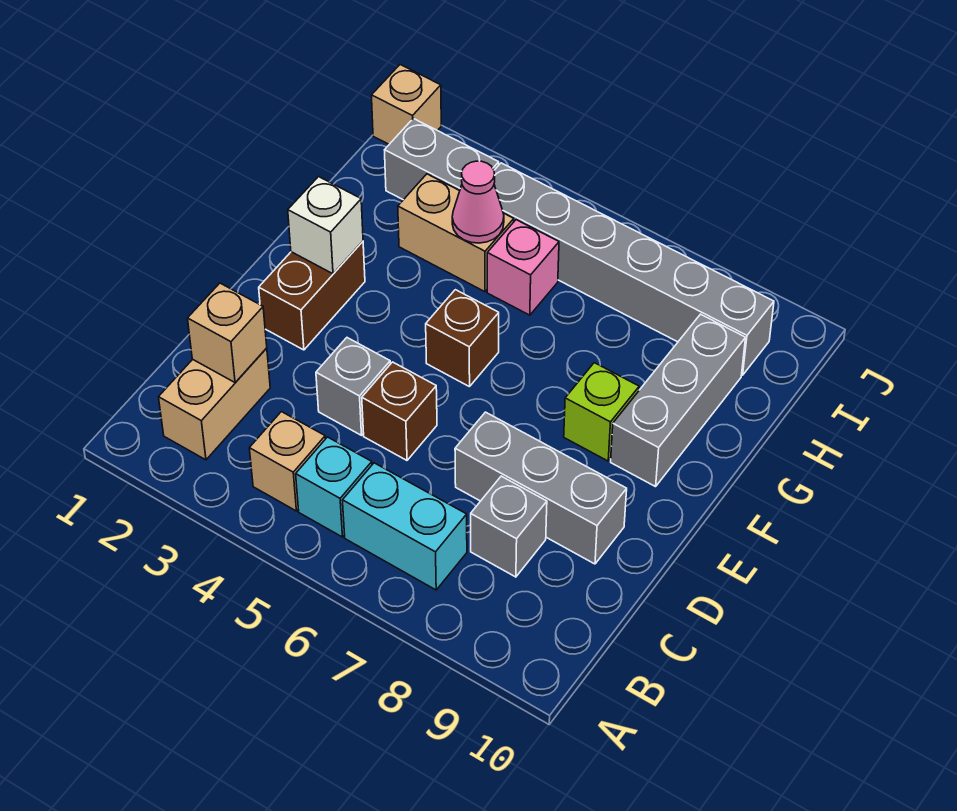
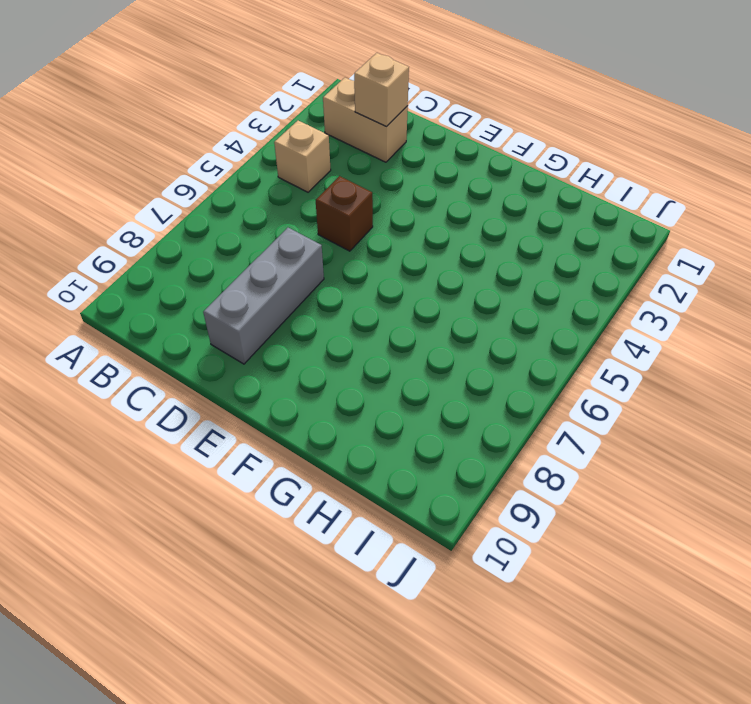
none -> cyan brick B5 level 1
none -> cyan brick B6:B7 level 1
none -> grey brick C8 level 1

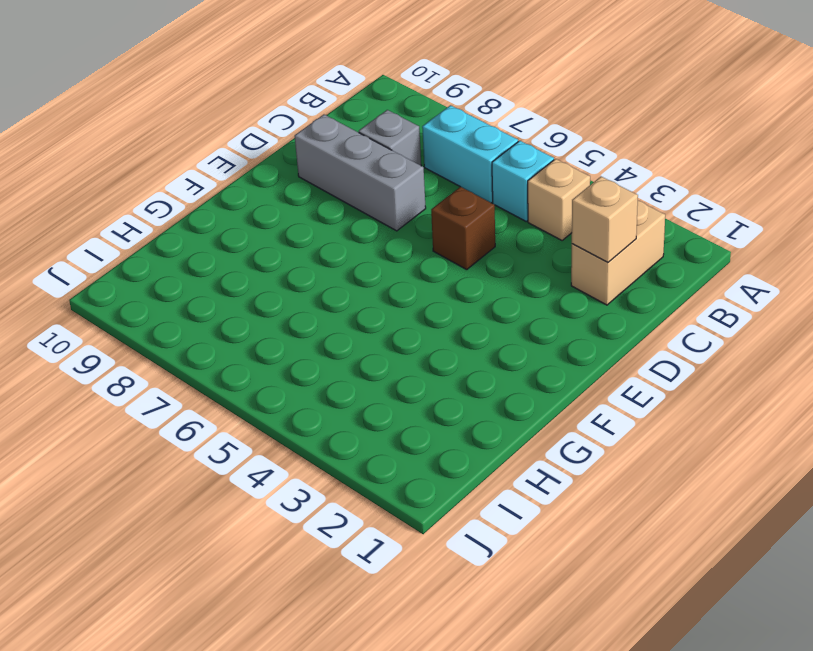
none -> grey brick D4 level 1
none -> brown brick E2:F2 level 1
none -> brown brick F5 level 1

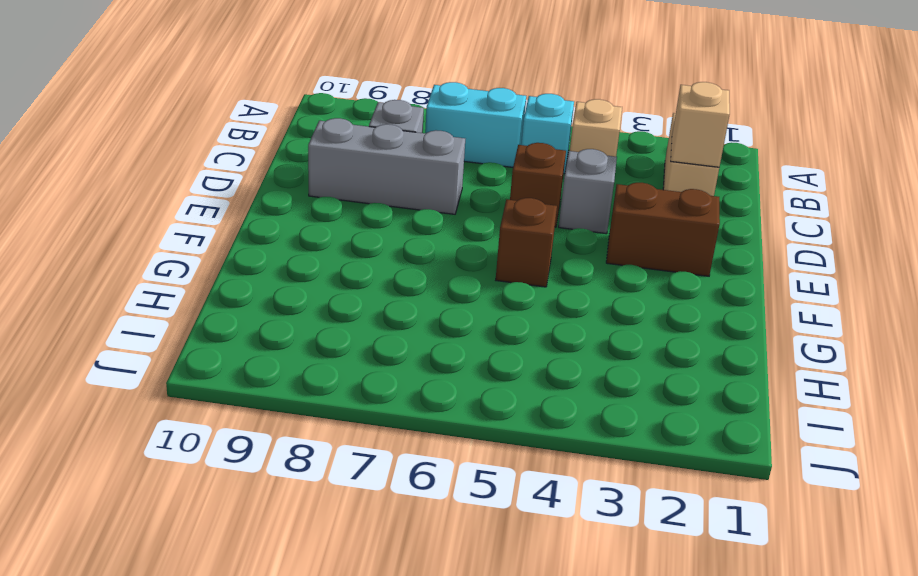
brown brick E2:E3 level 1 -> brown brick E2:F2 level 1
none -> lime brick F8 level 1
none -> grey brick F9:H9 level 1
none -> tan brick H3:H4 level 1

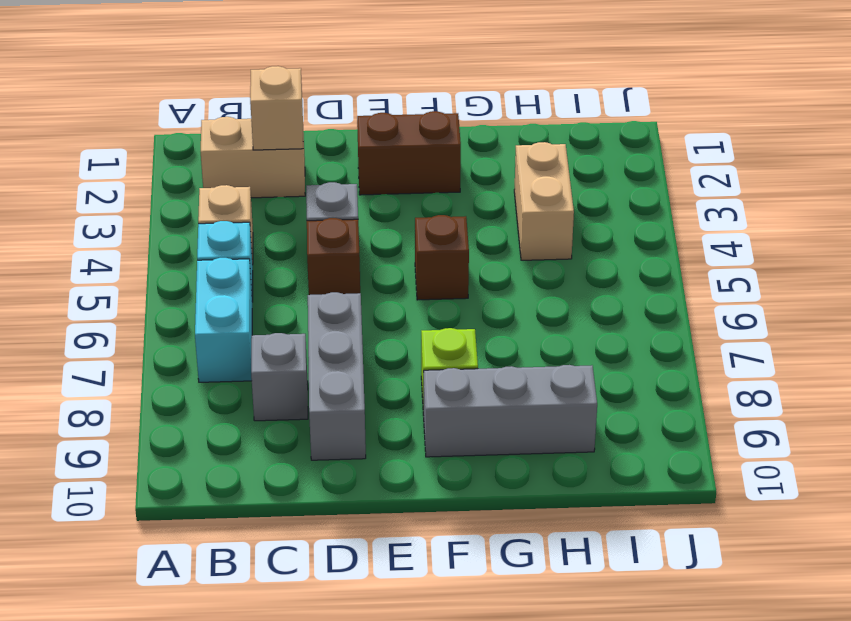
none -> pink brick H5 level 1
none -> grey brick I2:I3 level 1
none -> grey brick I4:I9 level 1

